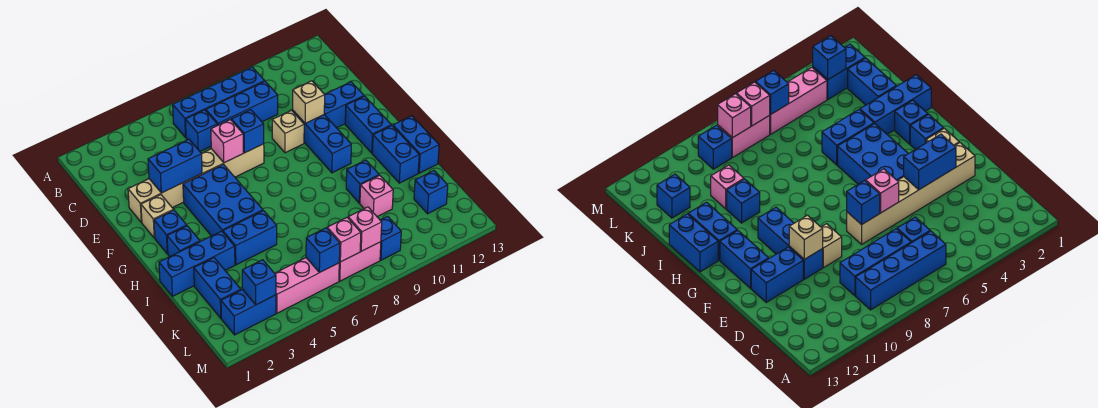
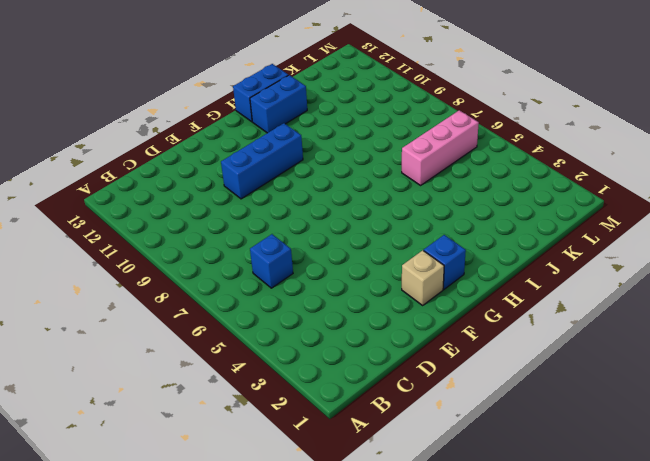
pink brick J6:L6 level 1 -> pink brick L4:L6 level 1
none -> blue brick B6:B9 level 1
none -> blue brick C7:C9 level 1
none -> tan brick E2:E7 level 1
none -> tan brick E9 level 1

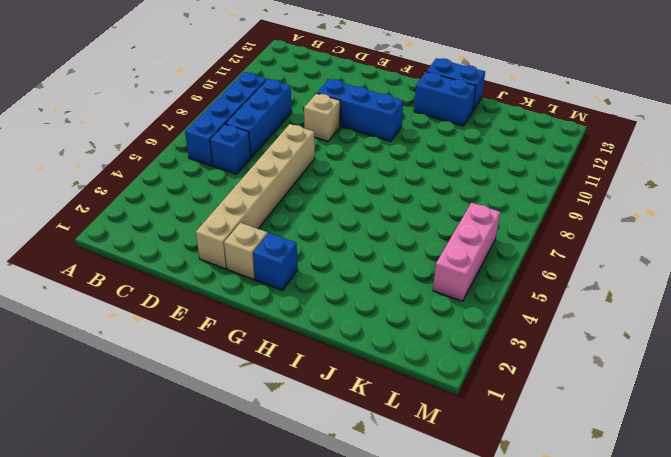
none -> blue brick E11:E12 level 1
none -> blue brick F4:H5 level 1
none -> blue brick F12:G12 level 1
none -> blue brick H2 level 1

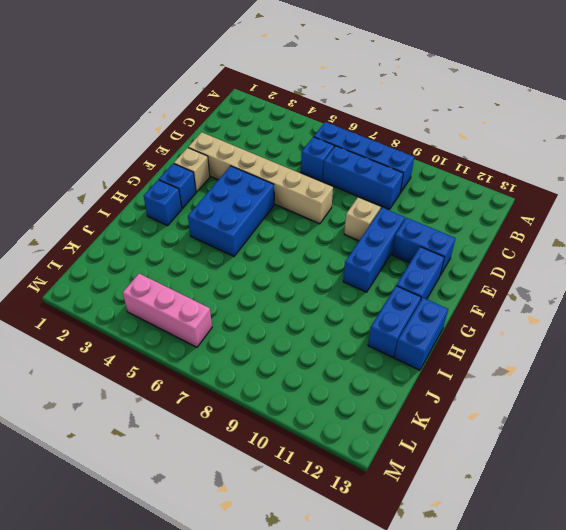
none -> blue brick I1:I3 level 1
none -> blue brick I4:I5 level 1
none -> blue brick I10 level 1
none -> blue brick J2:K2 level 1

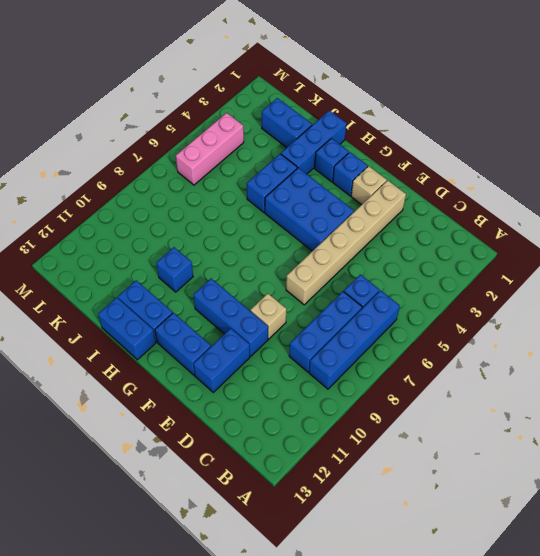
none -> pink brick J10 level 1
none -> blue brick K12 level 1
none -> blue brick L2:L3 level 1
none -> pink brick L7:L8 level 1

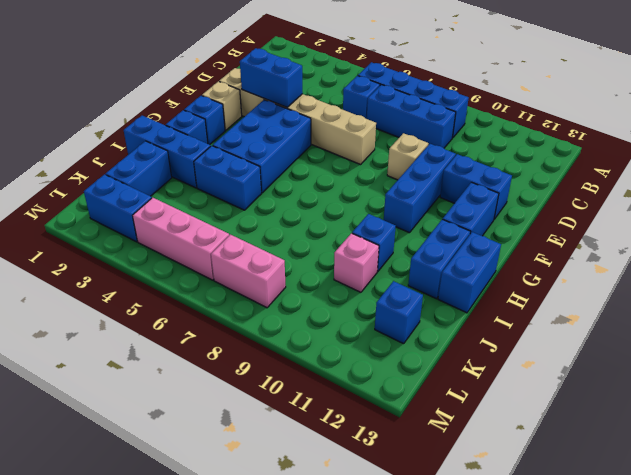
none -> blue brick L9 level 1
none -> pink brick E6 level 2
none -> blue brick E7 level 2
none -> tan brick E10 level 2

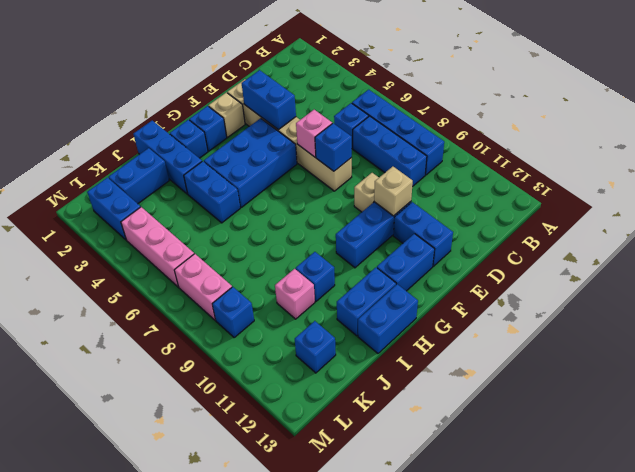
none -> blue brick L3 level 2
none -> blue brick L6 level 2
none -> pink brick L7 level 2
none -> pink brick L8 level 2

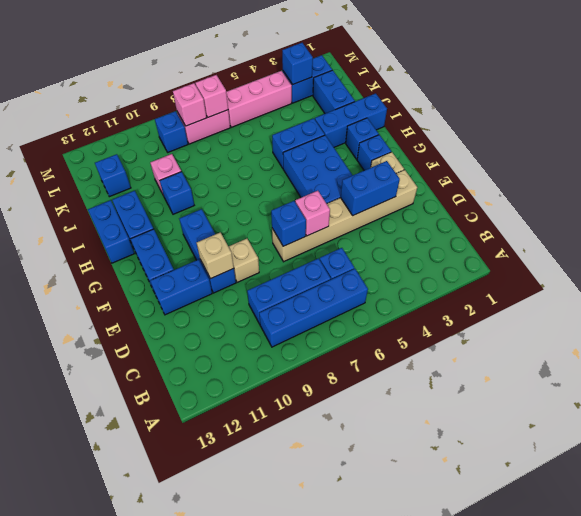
none -> blue brick L6 level 2

